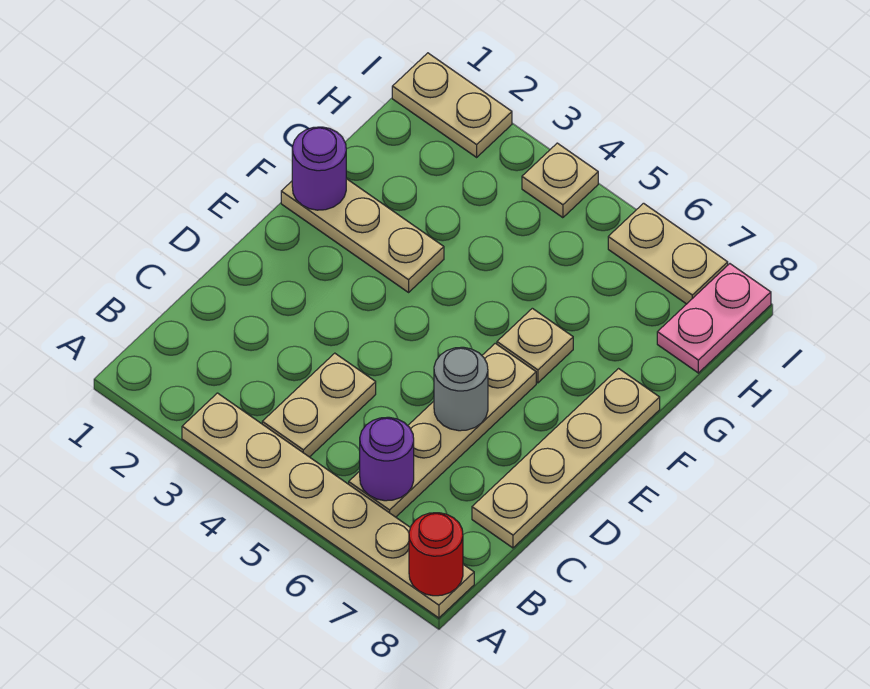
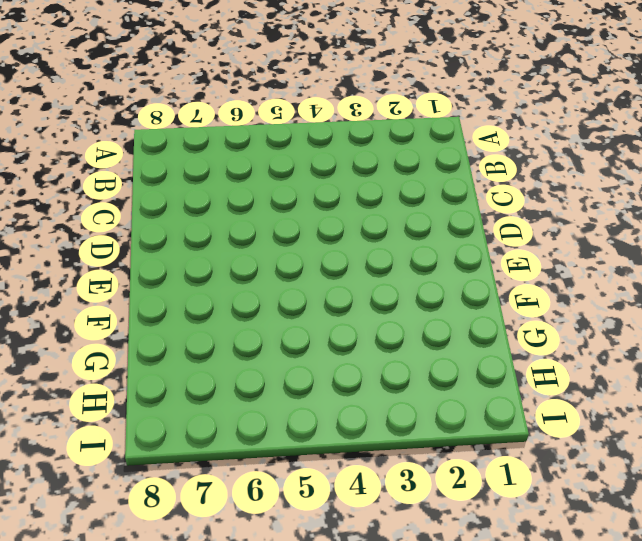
none -> tan plate A3:A8 level 1
none -> tan plate B4:C4 level 1
none -> tan plate B6:E6 level 1

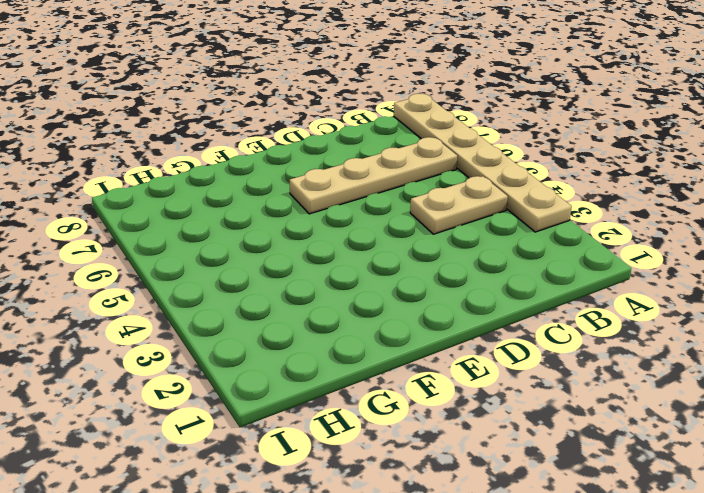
none -> tan plate C8:F8 level 1
none -> tan plate F1:F3 level 1
none -> tan plate F6 level 1

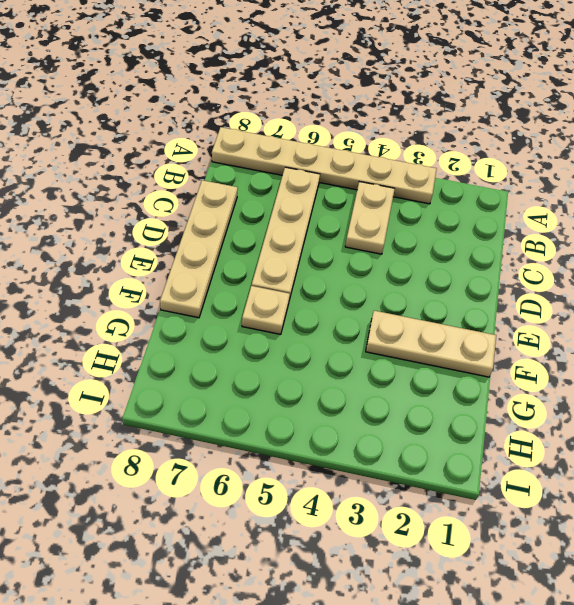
none -> pink plate H8:I8 level 1
none -> tan plate I1:I2 level 1
none -> tan plate I4 level 1

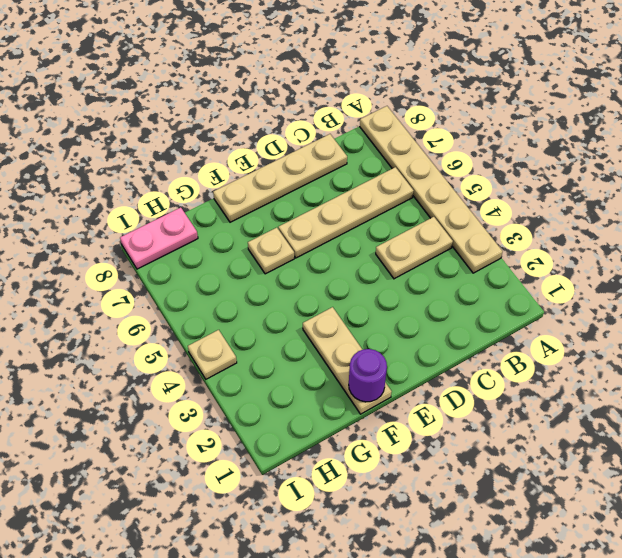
none -> tan plate I1:I2 level 1
none -> tan plate I6:I7 level 1
none -> red round brick A8 level 2

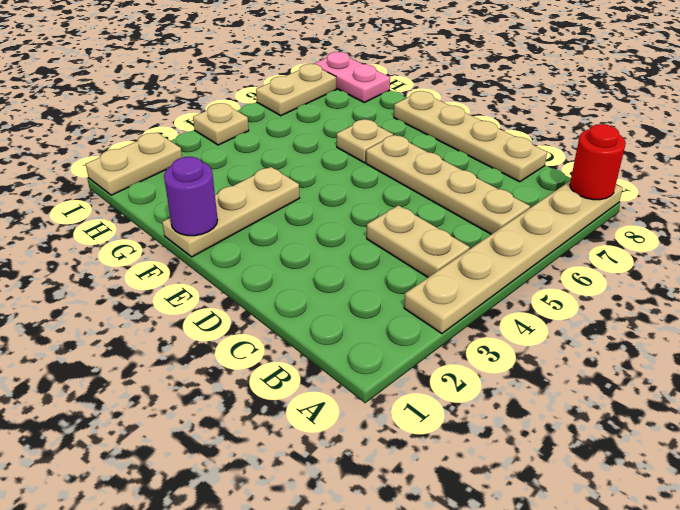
none -> purple round brick B6 level 2
none -> grey round brick D6 level 2

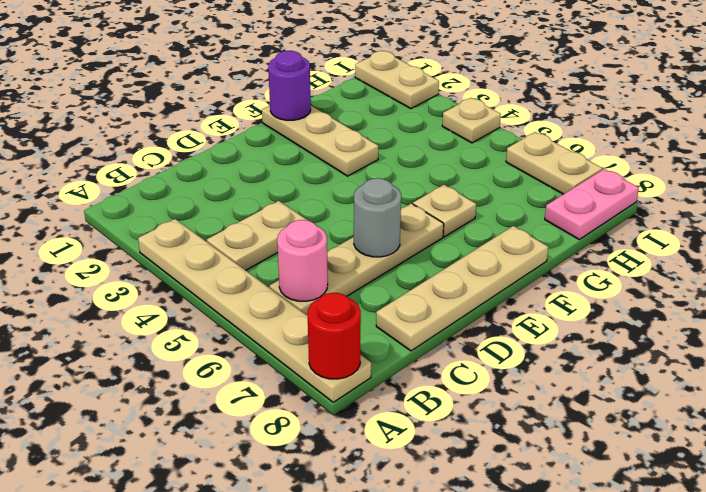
pink round brick B6 level 2 -> purple round brick B6 level 2

